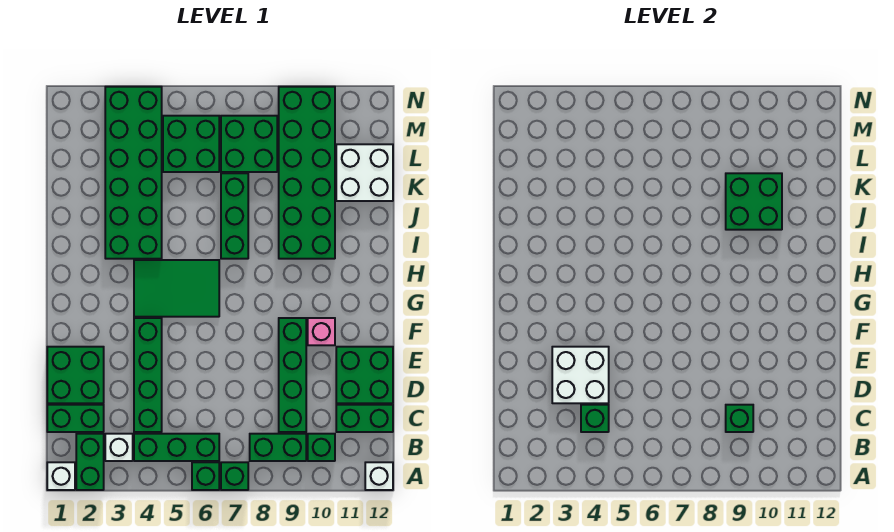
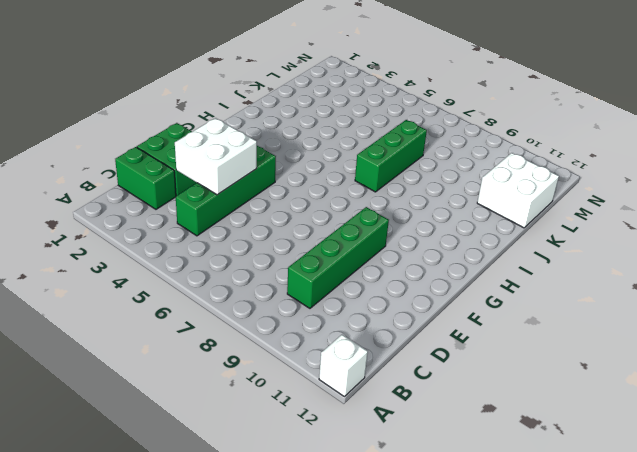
none -> white brick A1 level 1
none -> green brick A2:B2 level 1
none -> green brick A6 level 1

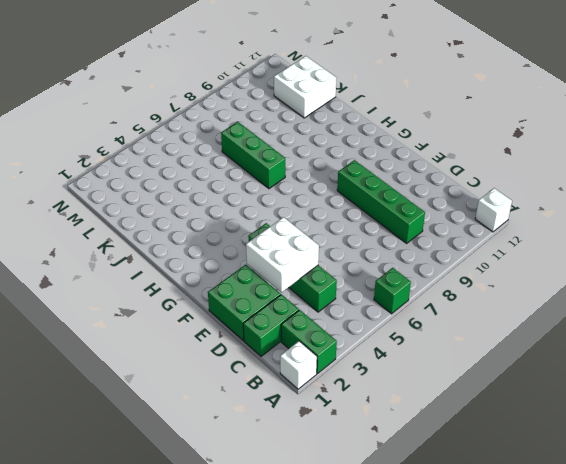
none -> green brick A7 level 1
none -> white brick B3 level 1
none -> green brick B4:B6 level 1

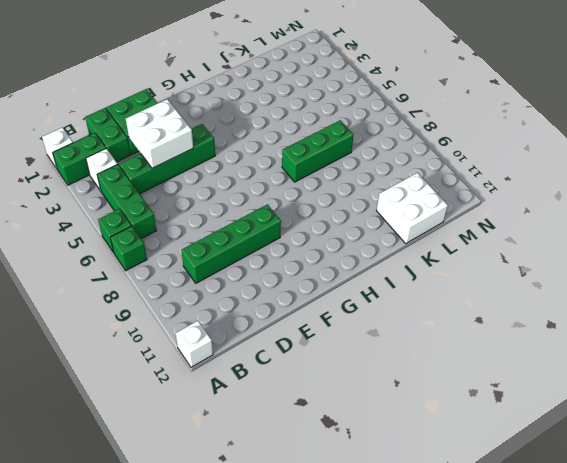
none -> green brick B8:B9 level 1
none -> green brick B10 level 1
none -> green brick C11:C12 level 1

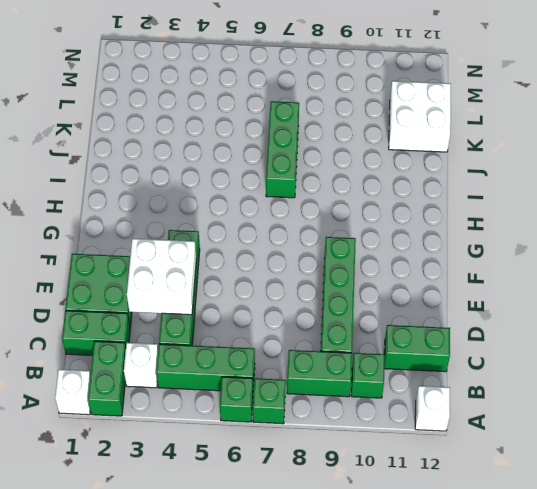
none -> green brick D11:E12 level 1
none -> pink brick F10 level 1
none -> green tile G4:H6 level 1

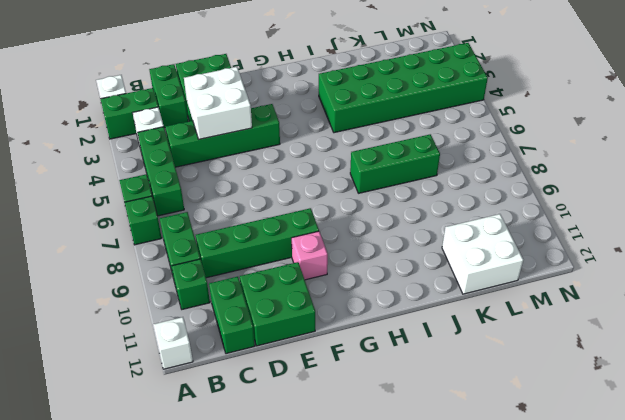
none -> green tile G4:H6 level 1
none -> green brick I9:N10 level 1
none -> green brick L5:M6 level 1

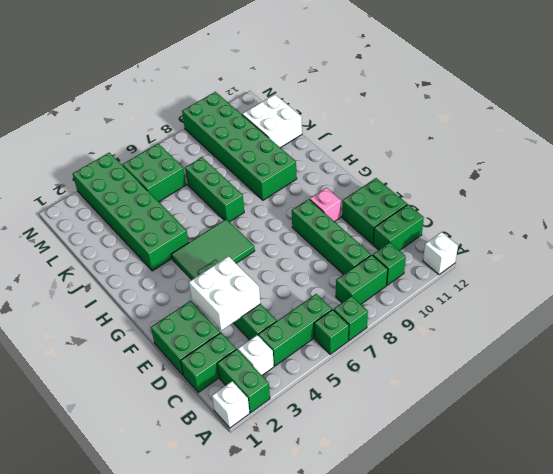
none -> green brick L7:M8 level 1
none -> green brick C4 level 2
none -> green brick C9 level 2

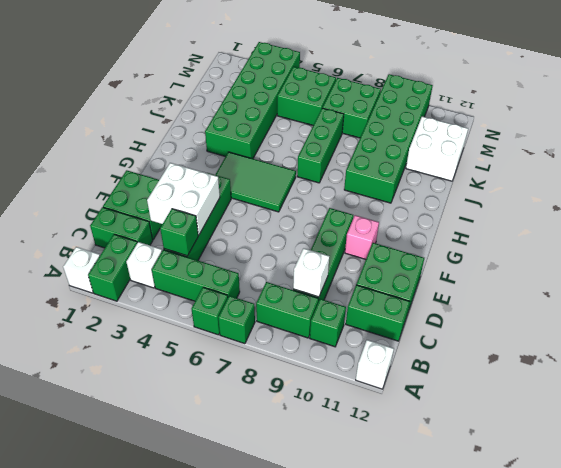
white brick C9 level 2 -> green brick C9 level 2
none -> green brick J9:K10 level 2

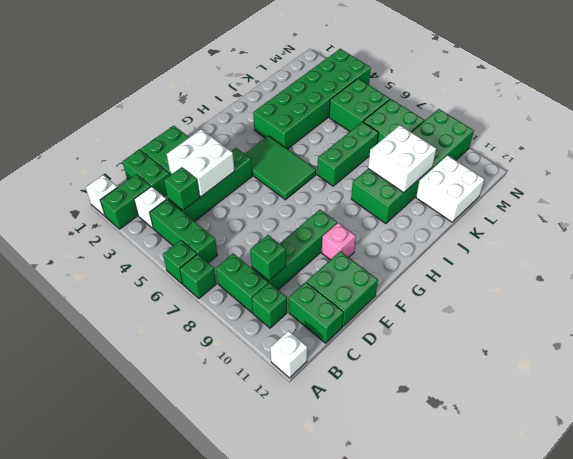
white brick J9:K10 level 2 -> green brick J9:K10 level 2

